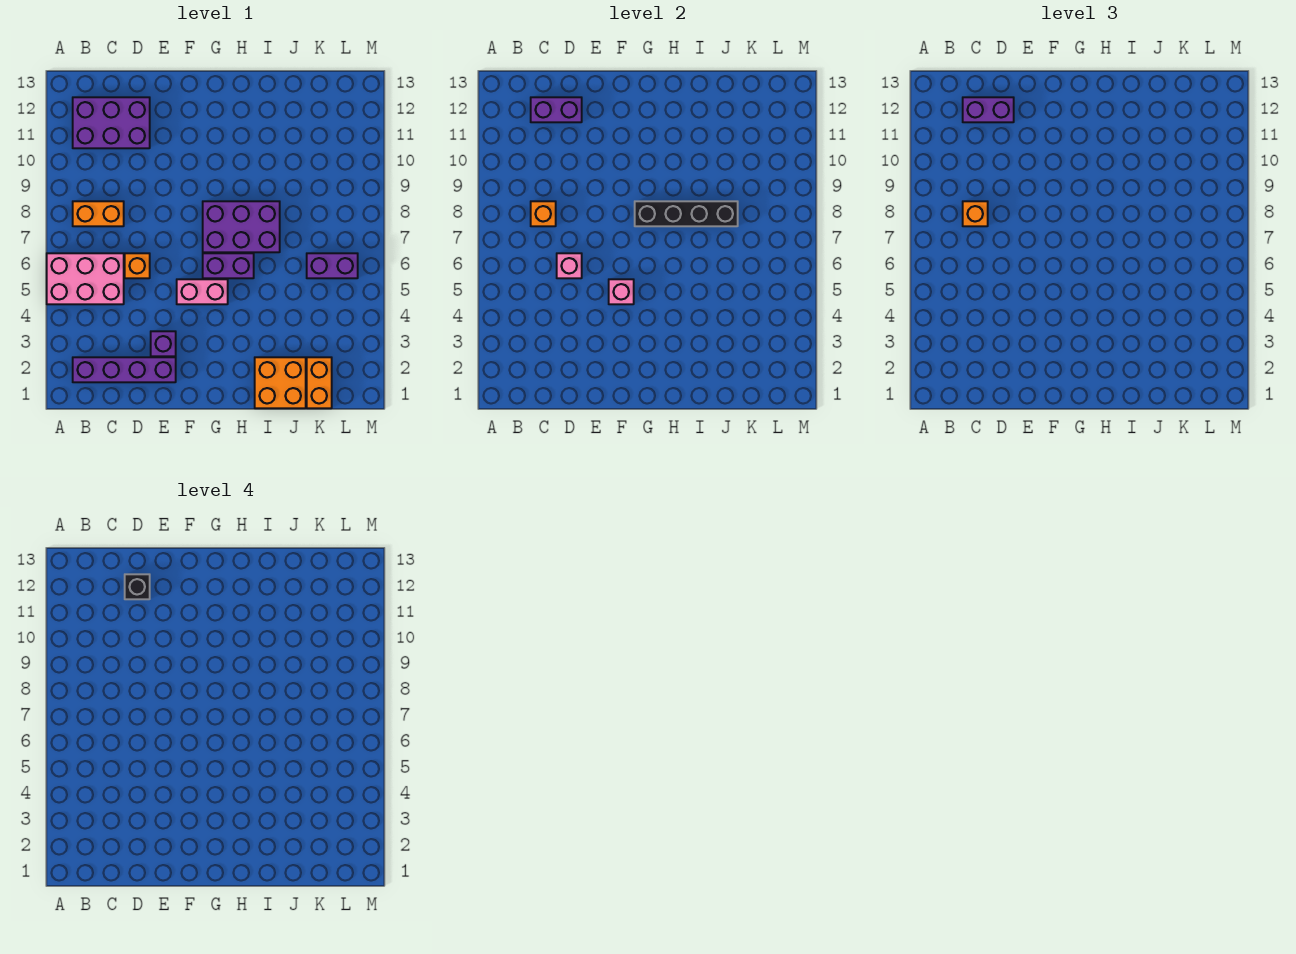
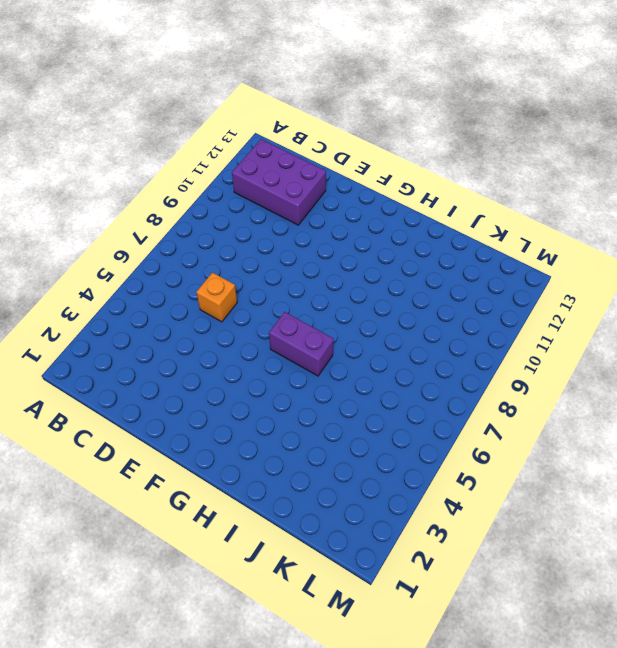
none -> pink brick A5:C6 level 1
none -> purple brick B2:E2 level 1
none -> orange brick B8:C8 level 1

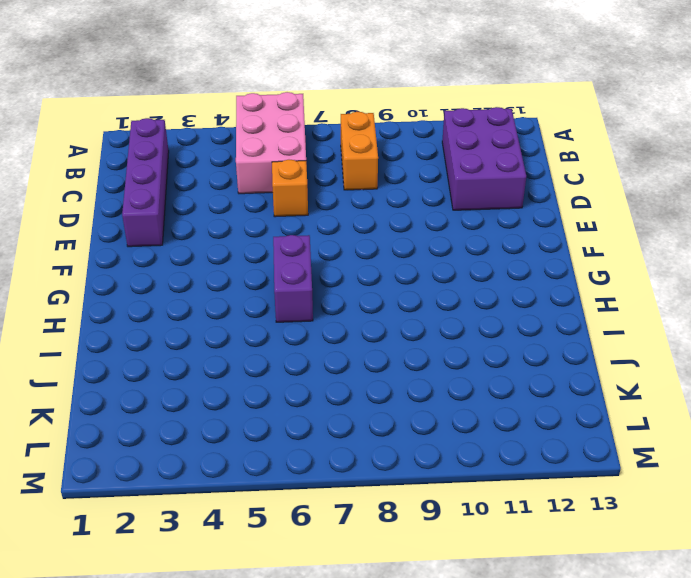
none -> purple brick E3 level 1
none -> pink brick F5:G5 level 1
none -> purple brick G7:I8 level 1

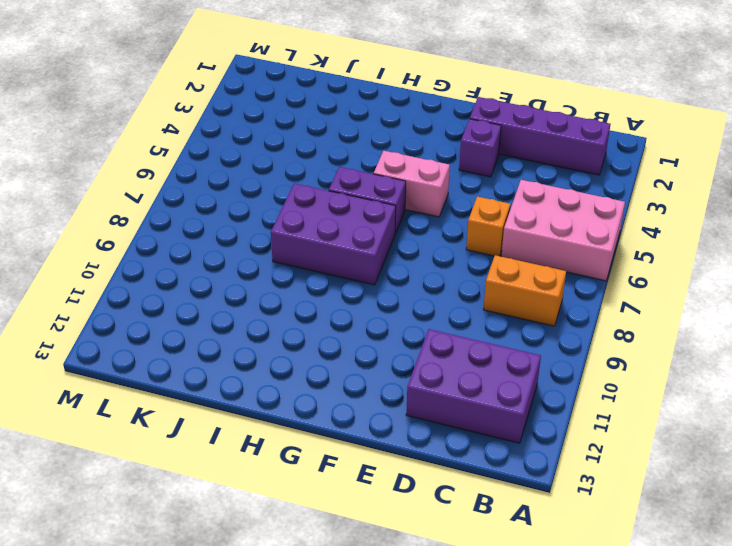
none -> orange brick I1:J2 level 1
none -> orange brick K1:K2 level 1
none -> purple brick K6:L6 level 1

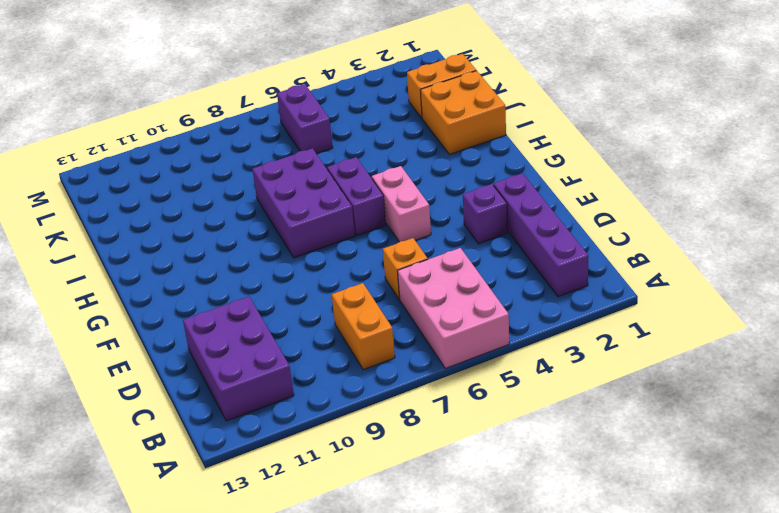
none -> orange brick C8 level 2
none -> purple brick C12:D12 level 2
none -> pink brick D6 level 2

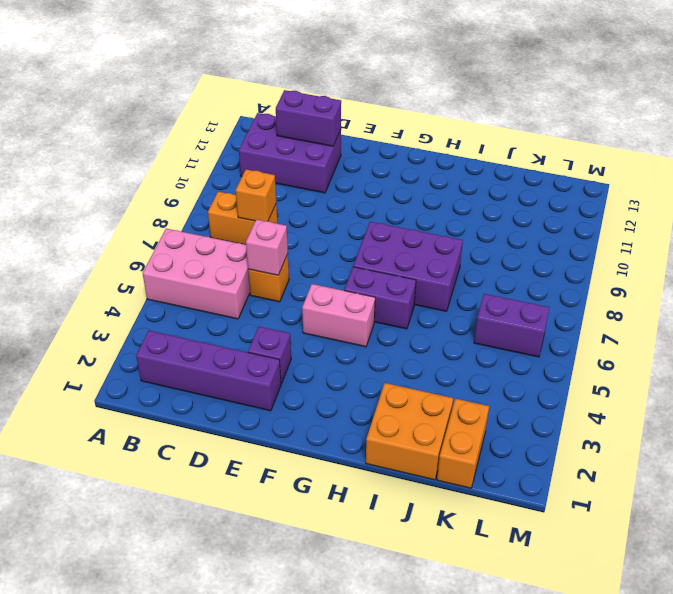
none -> pink brick F5 level 2
none -> black brick G8:J8 level 2
none -> orange brick C8 level 3

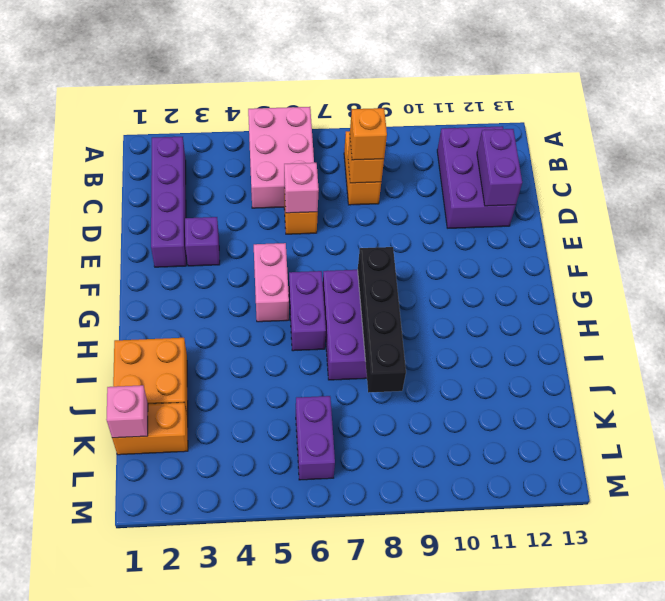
pink brick K1 level 2 -> pink brick F5 level 2
none -> purple brick C12:D12 level 3
none -> black brick D12 level 4

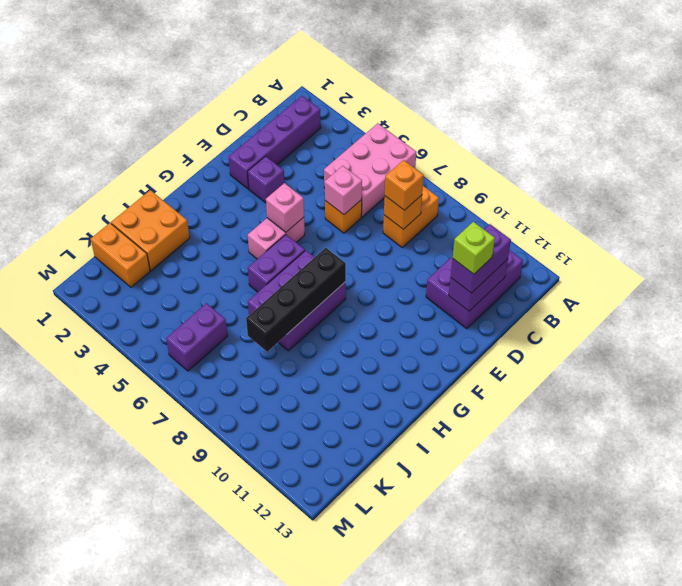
lime brick D12 level 4 -> black brick D12 level 4

